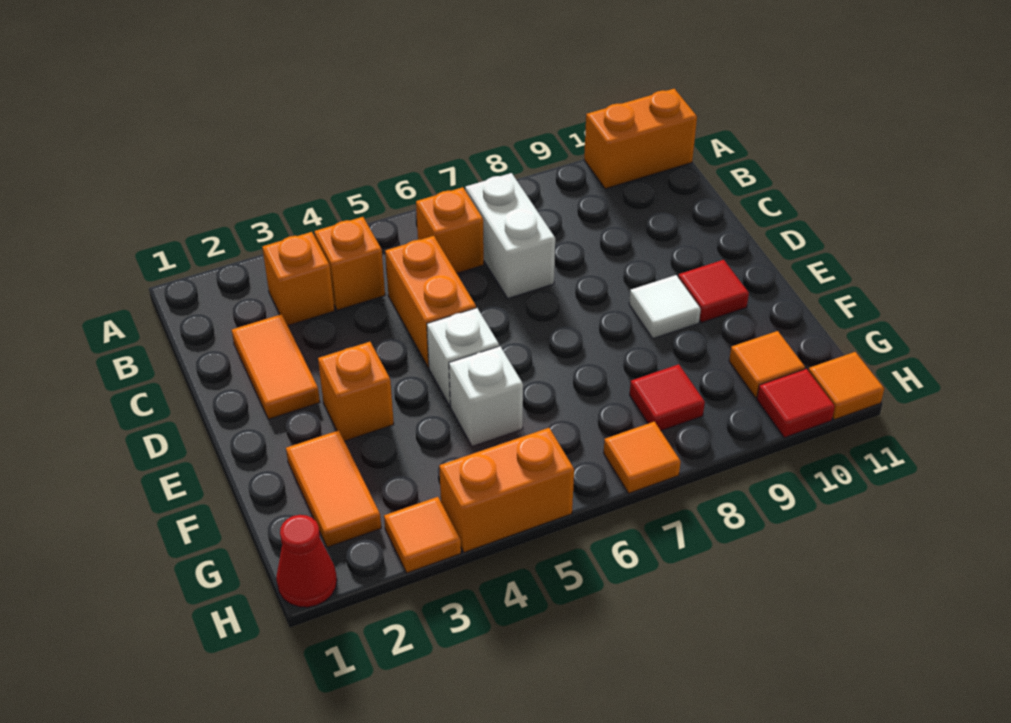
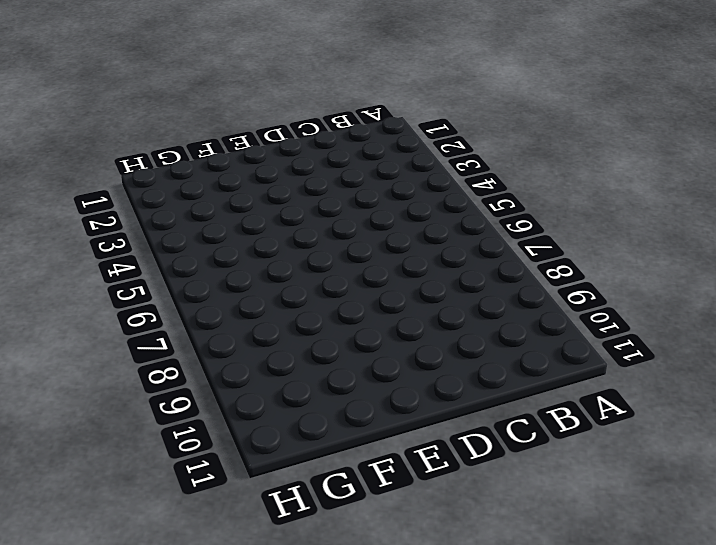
none -> orange brick A10:A11 level 1
none -> orange brick B3 level 1
none -> orange brick B4 level 1

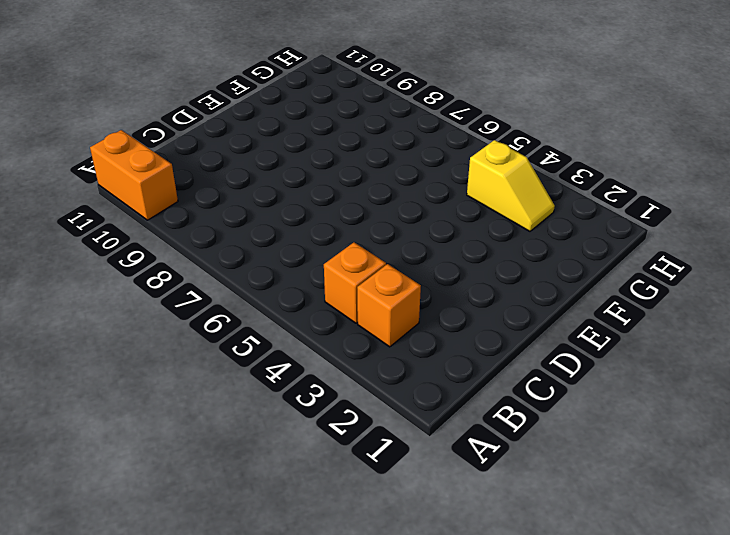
yellow slope G3:G4 level 1 top 4 -> none
none -> orange brick B6 level 1
none -> white brick B7:C7 level 1
none -> orange tile C2:D2 level 1

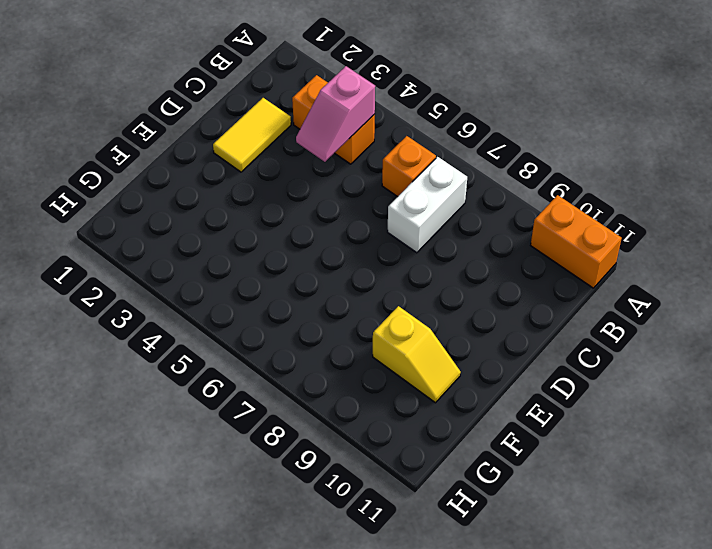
pink slope B4:C4 level 2 top B -> none
yellow tile C2:D2 level 1 -> orange tile C2:D2 level 1
yellow slope F9:F10 level 1 top 9 -> none
none -> orange brick C5:D5 level 1
none -> orange brick E3 level 1
none -> white brick E5 level 1

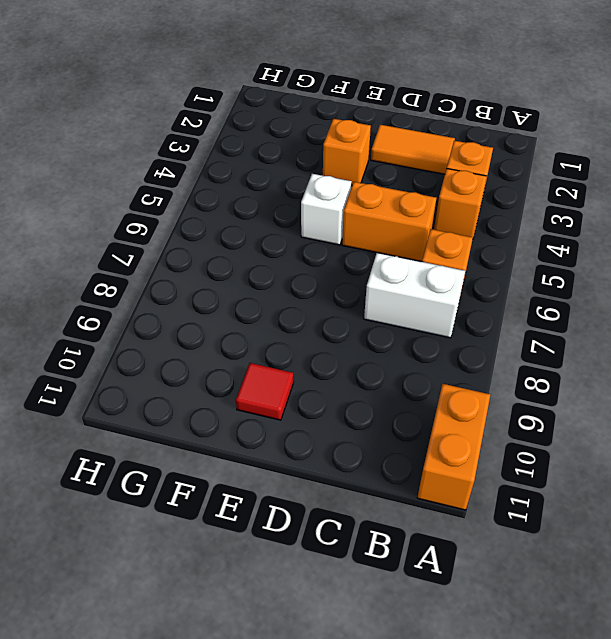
none -> white tile E9 level 1
none -> orange tile F2:G2 level 1
none -> white brick F5 level 1

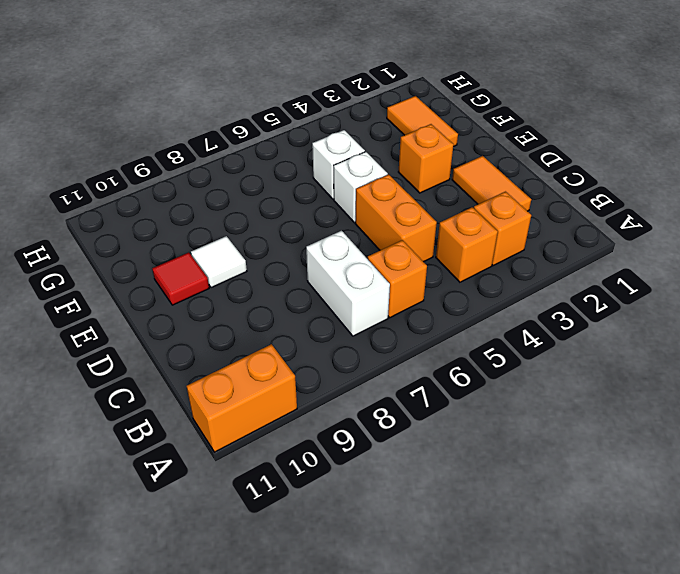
none -> red tile G8 level 1
none -> orange tile G10 level 1
none -> red cone H1 level 1

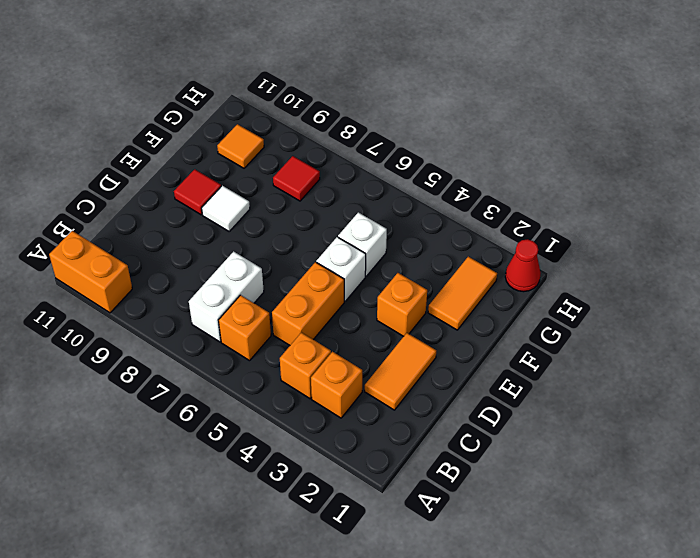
none -> orange tile H3 level 1
none -> orange brick H4:H5 level 1
none -> orange tile H7 level 1

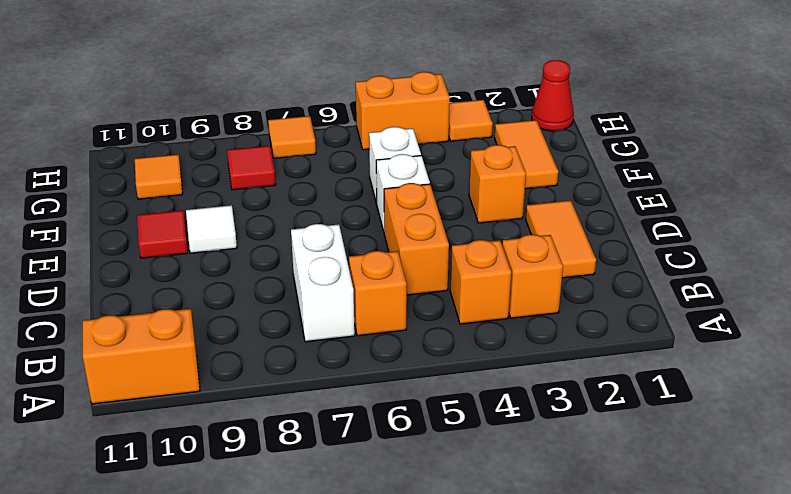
none -> red tile H10 level 1
none -> orange tile H11 level 1

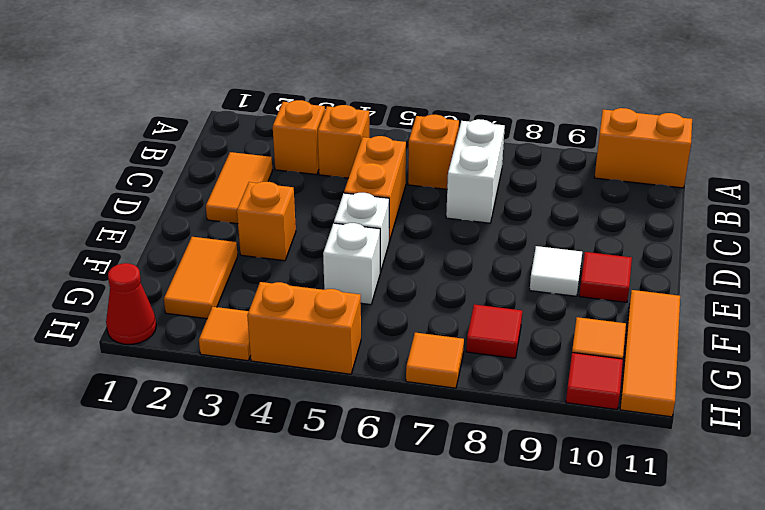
orange tile F11:H11 level 1 -> orange tile H11 level 1

